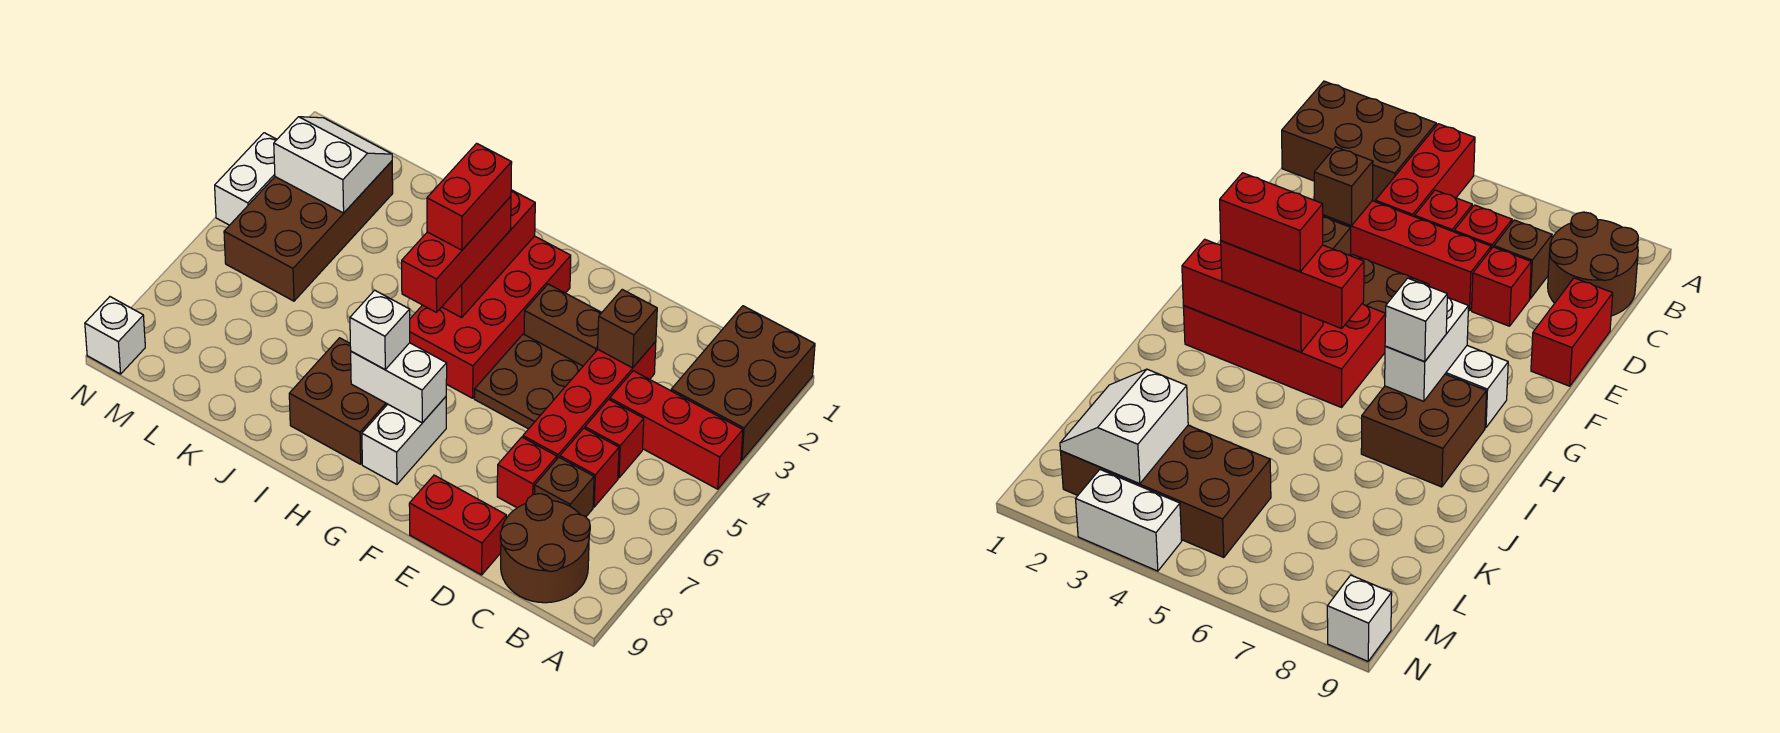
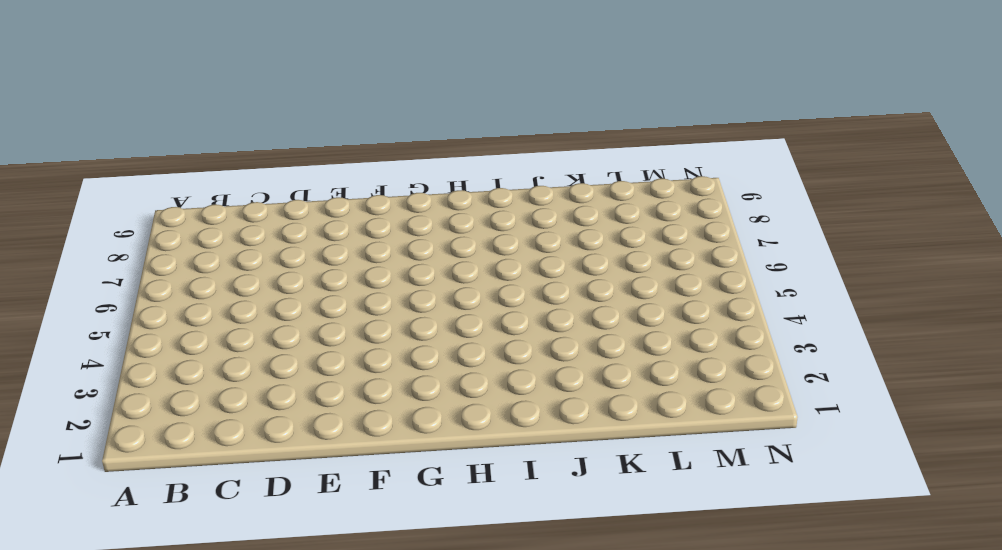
none -> brown brick A1:B3 level 1
none -> red brick A4:C4 level 1
none -> brown round brick B8:C9 level 1

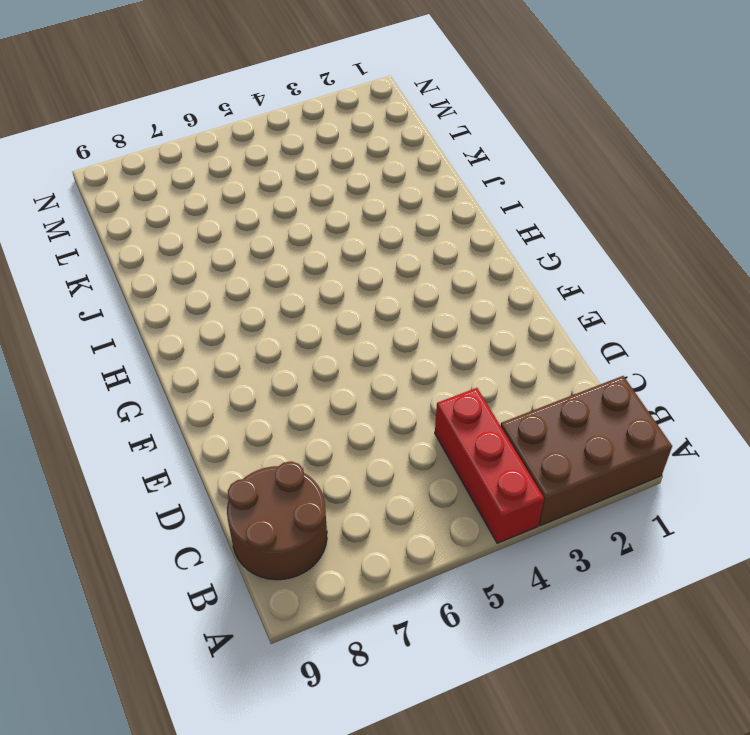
none -> red brick C5 level 1
none -> red brick C6 level 1
none -> brown brick C7 level 1

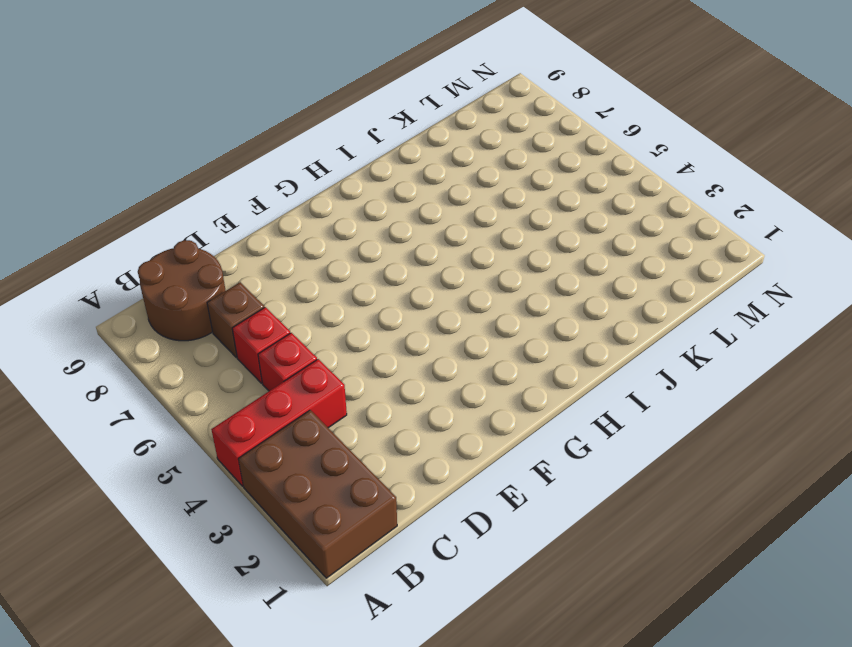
none -> red brick D3:D6 level 1
none -> red brick D7 level 1
none -> red brick D9:E9 level 1

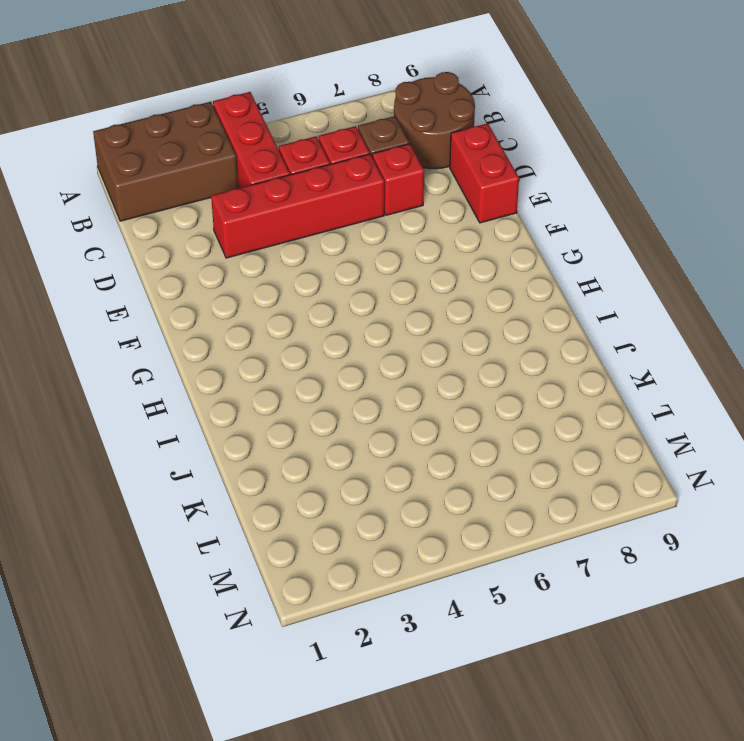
none -> brown brick E3:F3 level 1
none -> brown plate E4:F5 level 1
none -> red brick G2:H5 level 1

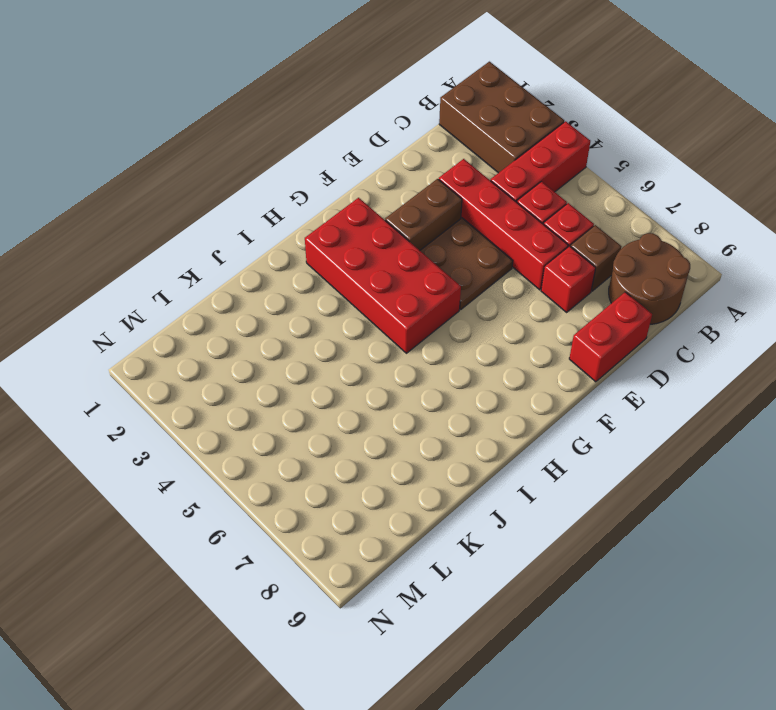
none -> white brick G7:G8 level 1
none -> brown brick H7:I8 level 1
none -> brown brick L2:M5 level 1

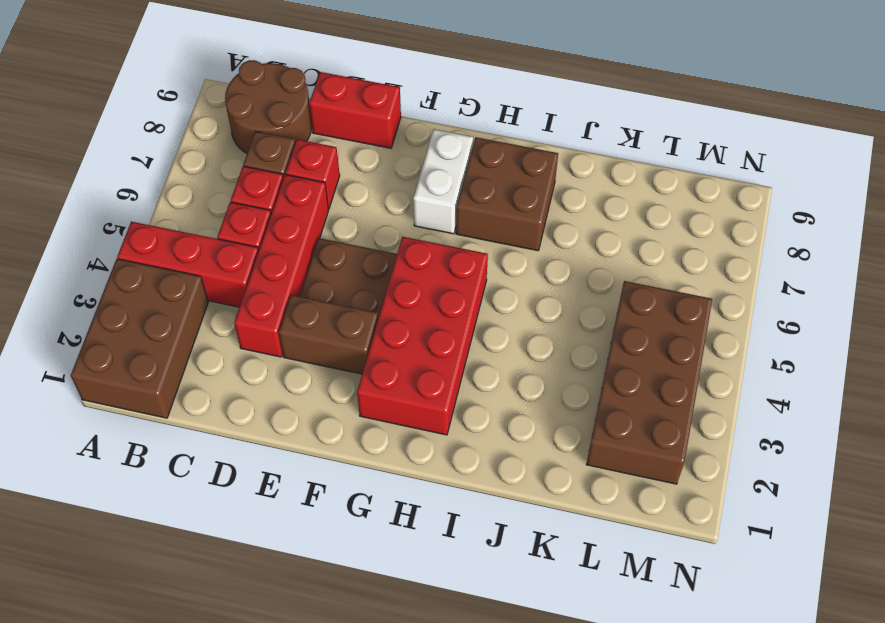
none -> white brick N3:N4 level 1
none -> white brick N9 level 1
none -> brown brick D3 level 2

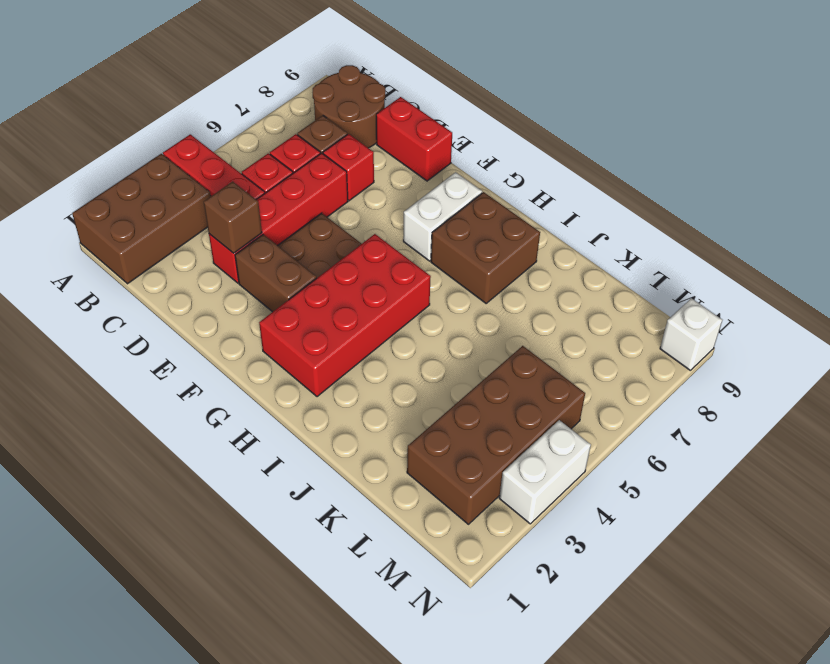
none -> white brick G7:H7 level 2
none -> red brick H2:H4 level 2
none -> white slope L2:M3 level 2 top 3

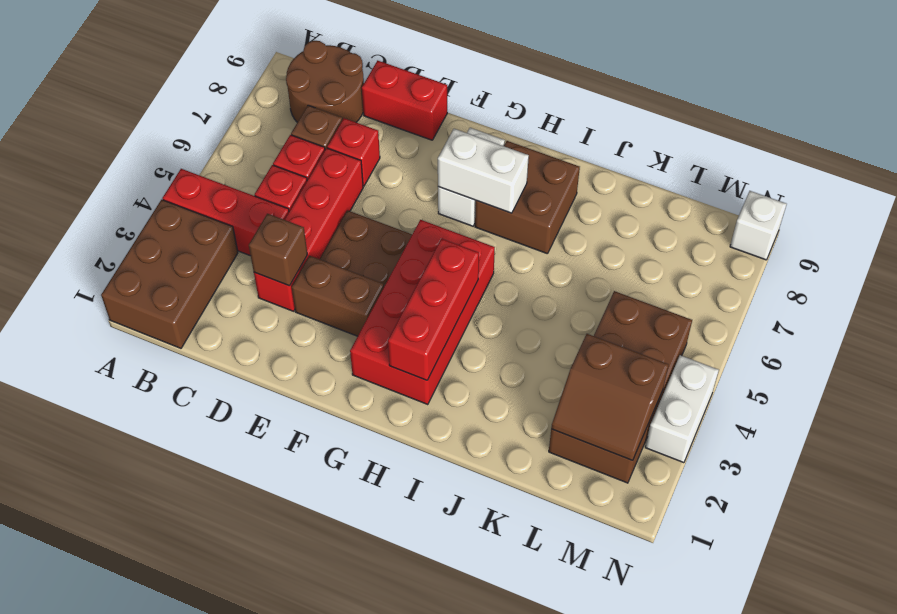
brown slope L2:M3 level 2 top 3 -> white slope L2:M3 level 2 top 3
none -> red brick H3:H5 level 3
none -> white brick H7 level 3
none -> red brick H3:H4 level 4

